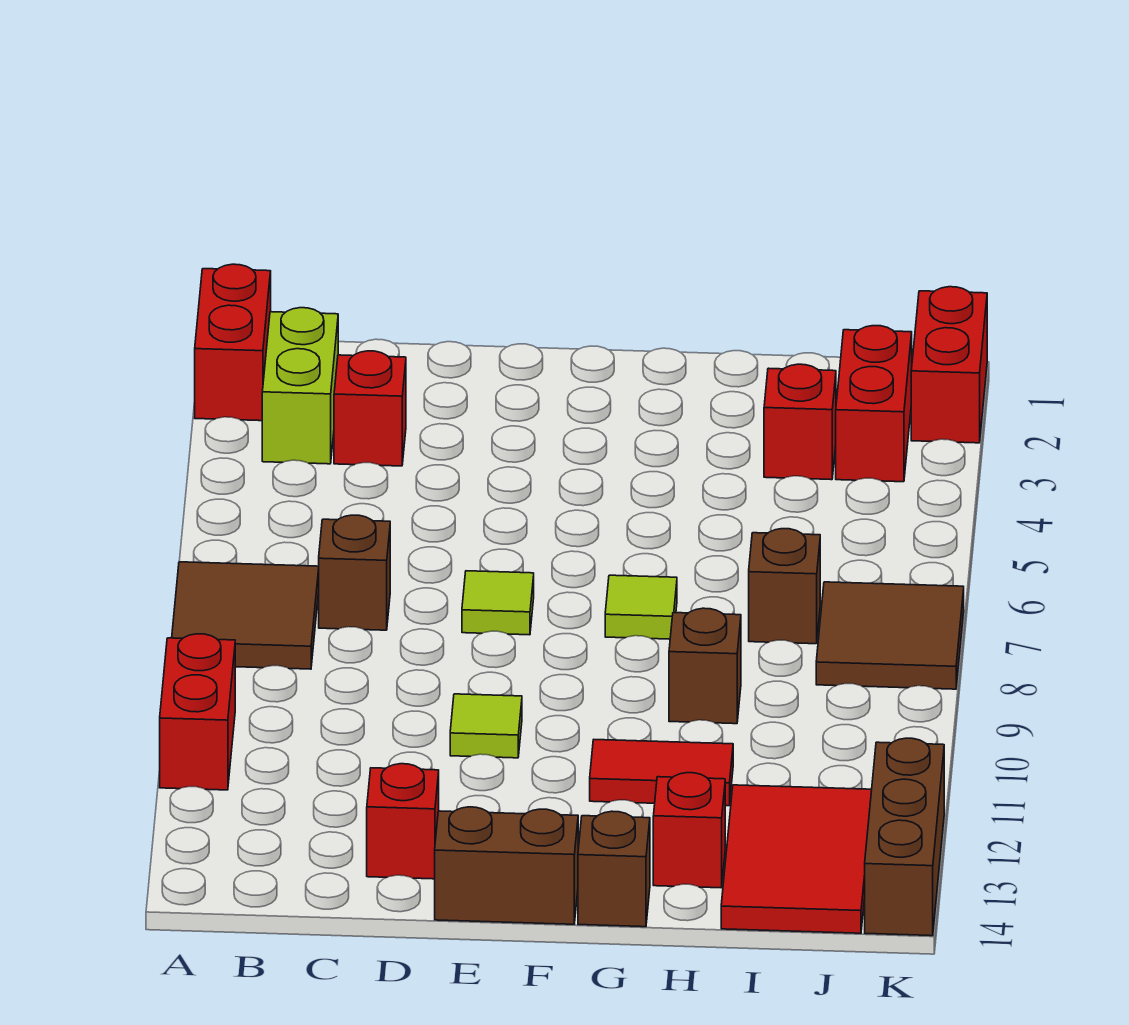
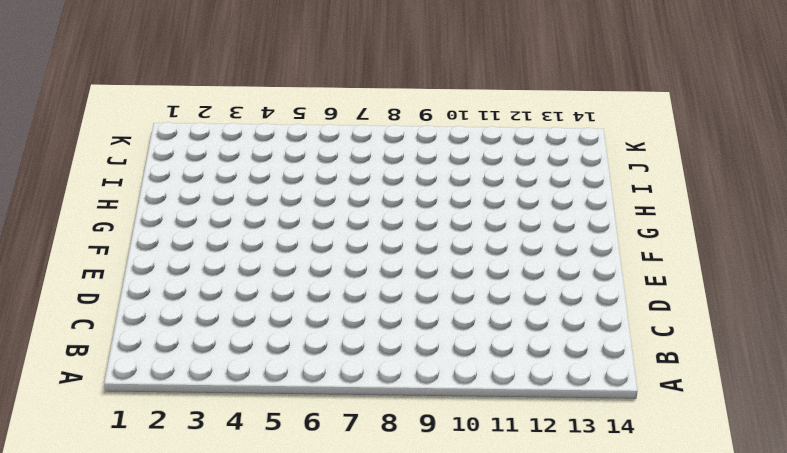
none -> red brick A1:A2 level 1
none -> brown tile A7:B8 level 1
none -> red brick A10:A11 level 1

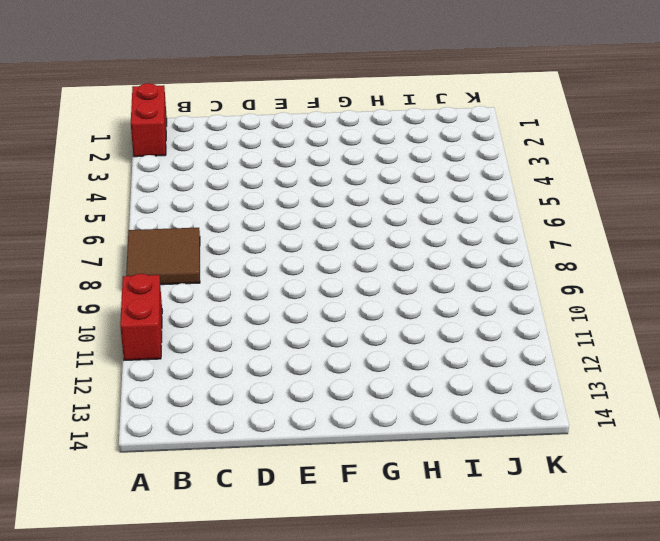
none -> lime brick B2:B3 level 1
none -> red brick C3 level 1
none -> brown brick C7 level 1

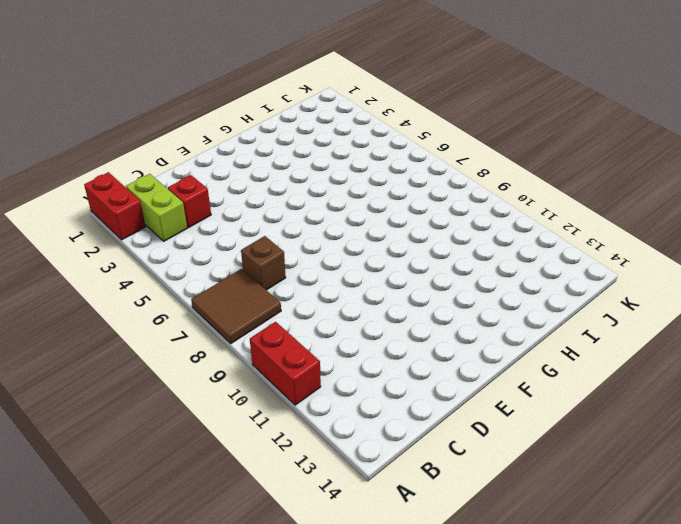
none -> red brick D13 level 1
none -> lime tile E7 level 1
none -> lime tile E10 level 1

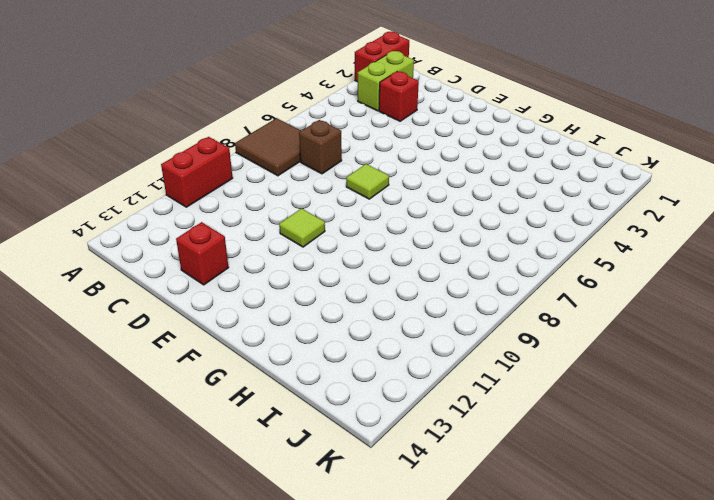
none -> brown brick E14:F14 level 1
none -> lime tile G7 level 1
none -> red tile G11:H11 level 1

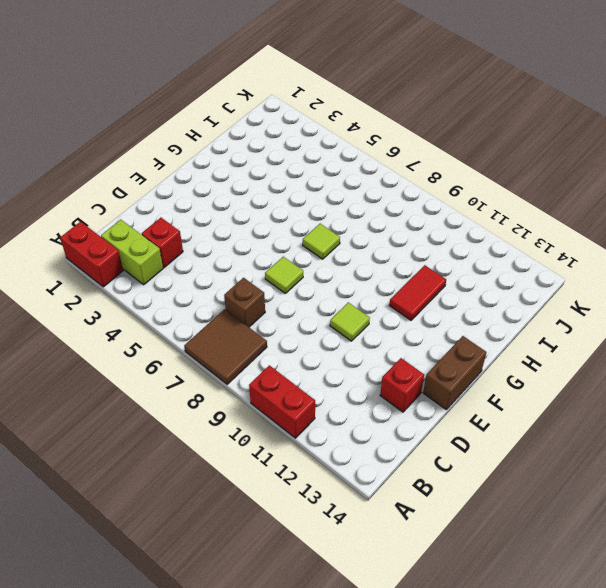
none -> brown brick G14 level 1
none -> brown brick H9 level 1
none -> red brick H13 level 1

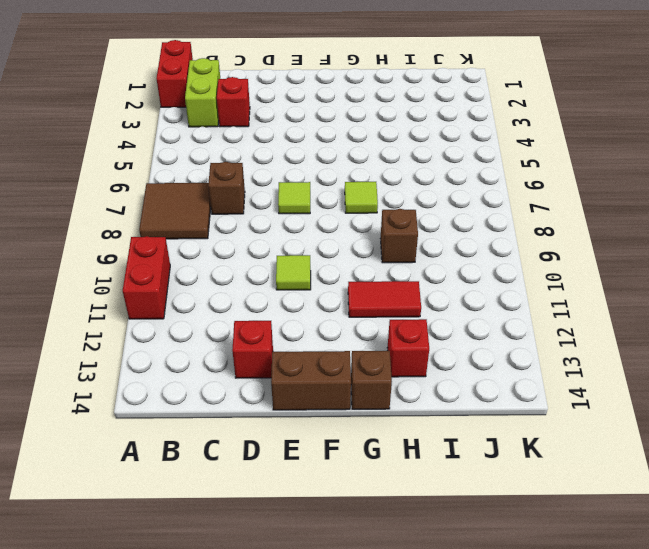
none -> red brick I3 level 1
none -> brown brick I7 level 1
none -> red tile I12:J14 level 1

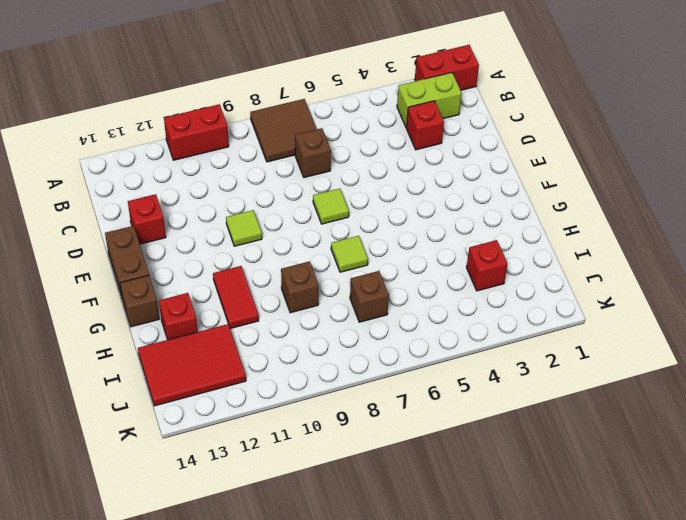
none -> red brick J2:J3 level 1
none -> brown tile J7:K8 level 1
none -> red brick K1:K2 level 1

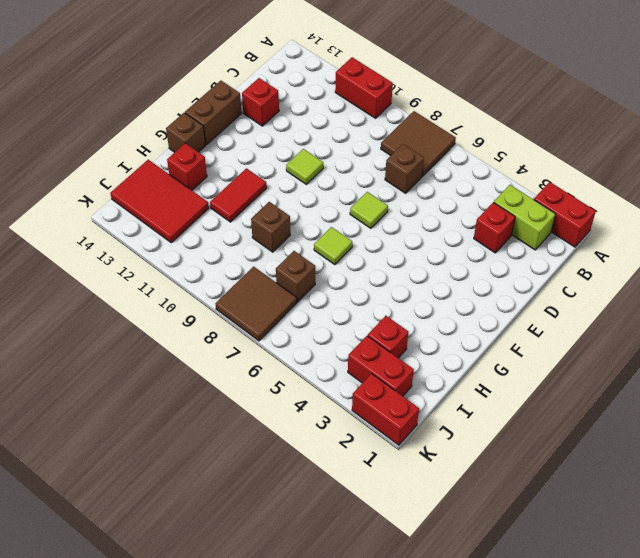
none -> brown brick K12:K14 level 1

